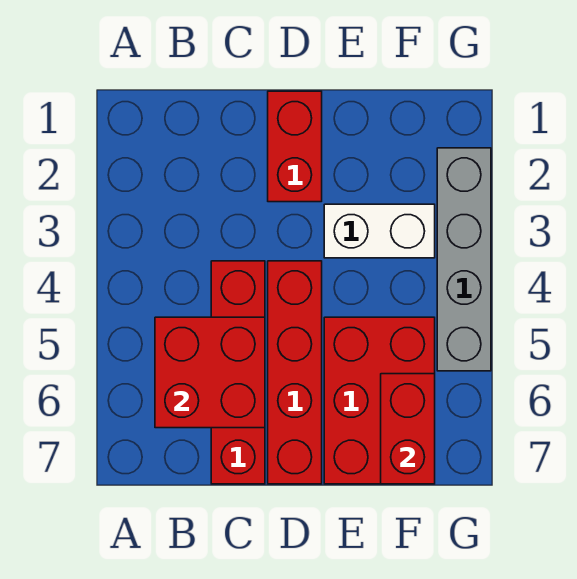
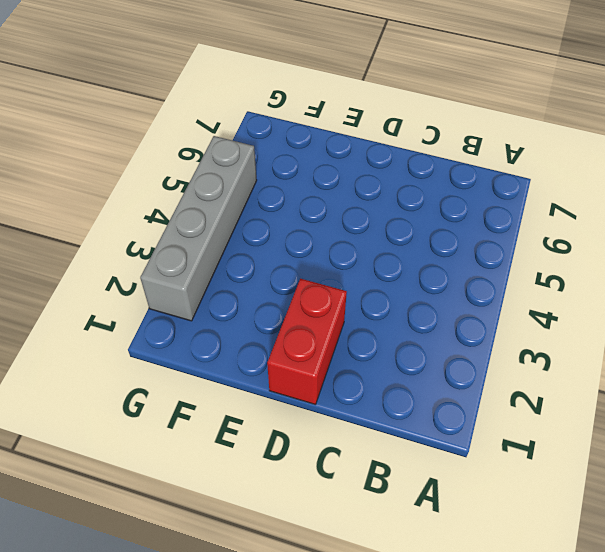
none -> red brick C4:C7 level 1
none -> red brick D4:D7 level 1

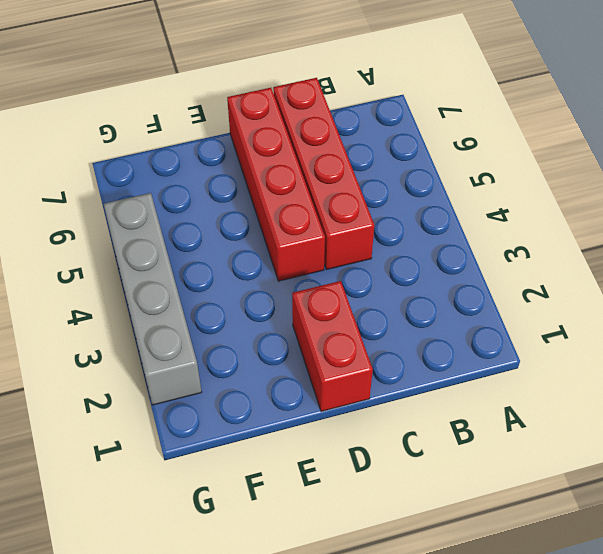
none -> white brick E3:F3 level 1
none -> red brick E5:F7 level 1

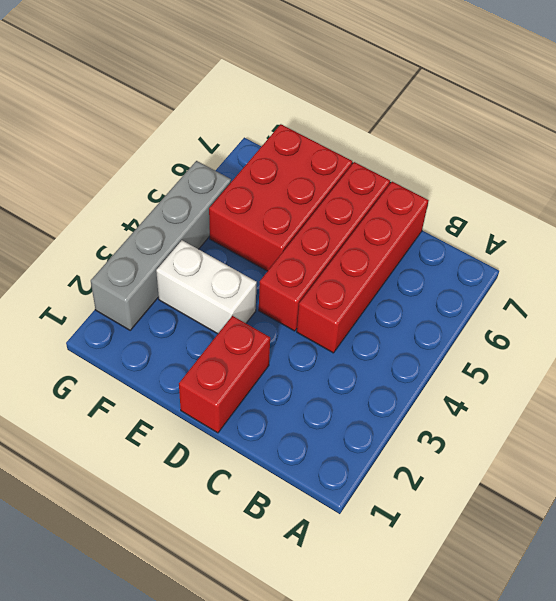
none -> red brick B5:C6 level 2
none -> red brick F6:F7 level 2

